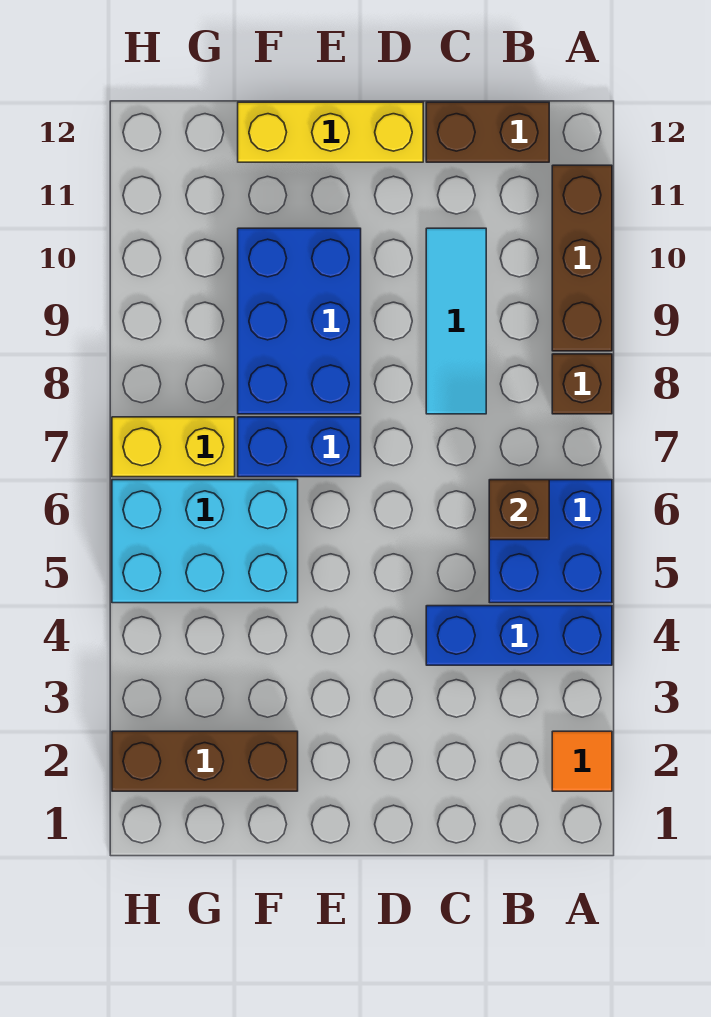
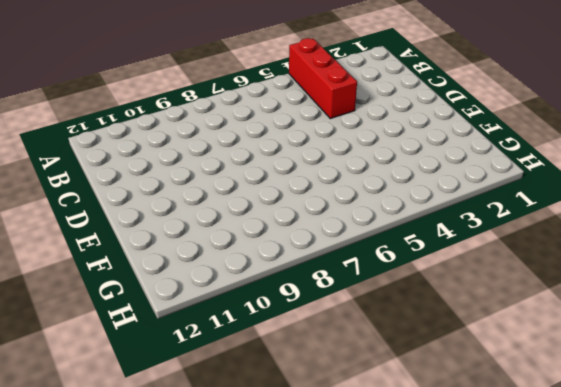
red brick A4:C4 level 1 -> blue brick A4:C4 level 1
none -> orange tile A2 level 1
none -> blue brick A5:B6 level 1
none -> brown brick A8 level 1

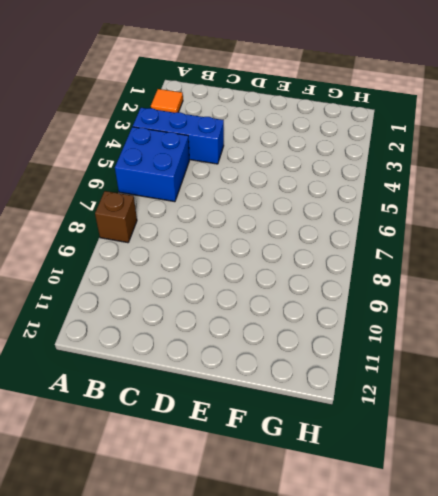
none -> brown brick A9:A11 level 1
none -> brown brick B12:C12 level 1
none -> cyan tile C8:C10 level 1

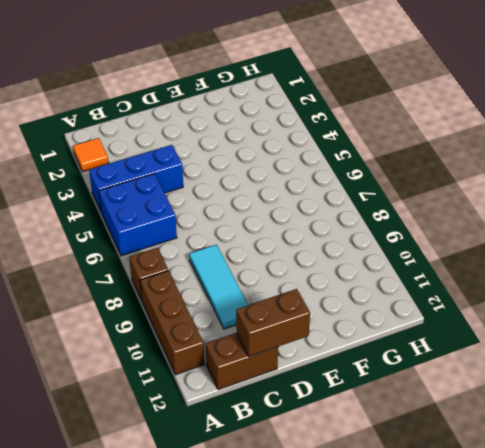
brown brick C12:D12 level 2 -> none
none -> yellow brick D12:F12 level 1
none -> blue brick E7:F7 level 1
none -> blue brick E8:F10 level 1

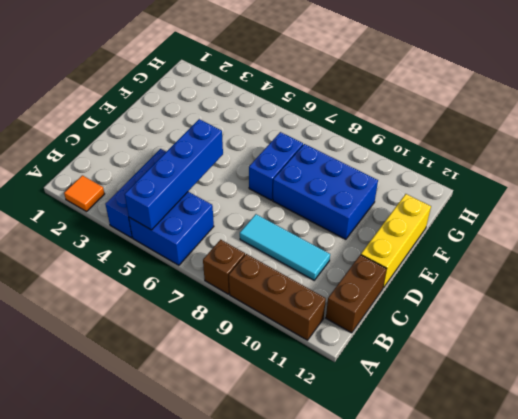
blue brick A5:D5 level 2 -> none
none -> brown brick F2:H2 level 1
none -> cyan brick F5:H6 level 1
none -> yellow brick G7:H7 level 1

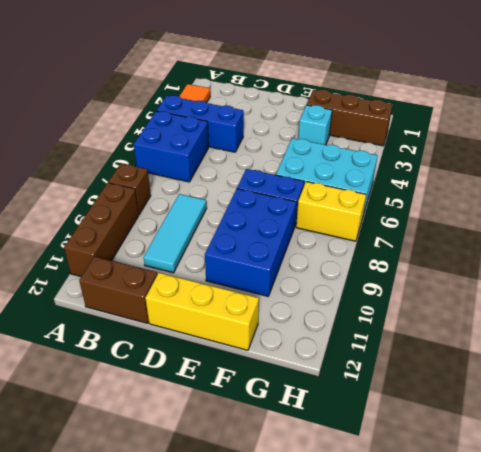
cyan brick F3 level 1 -> none
none -> brown brick B6 level 2

